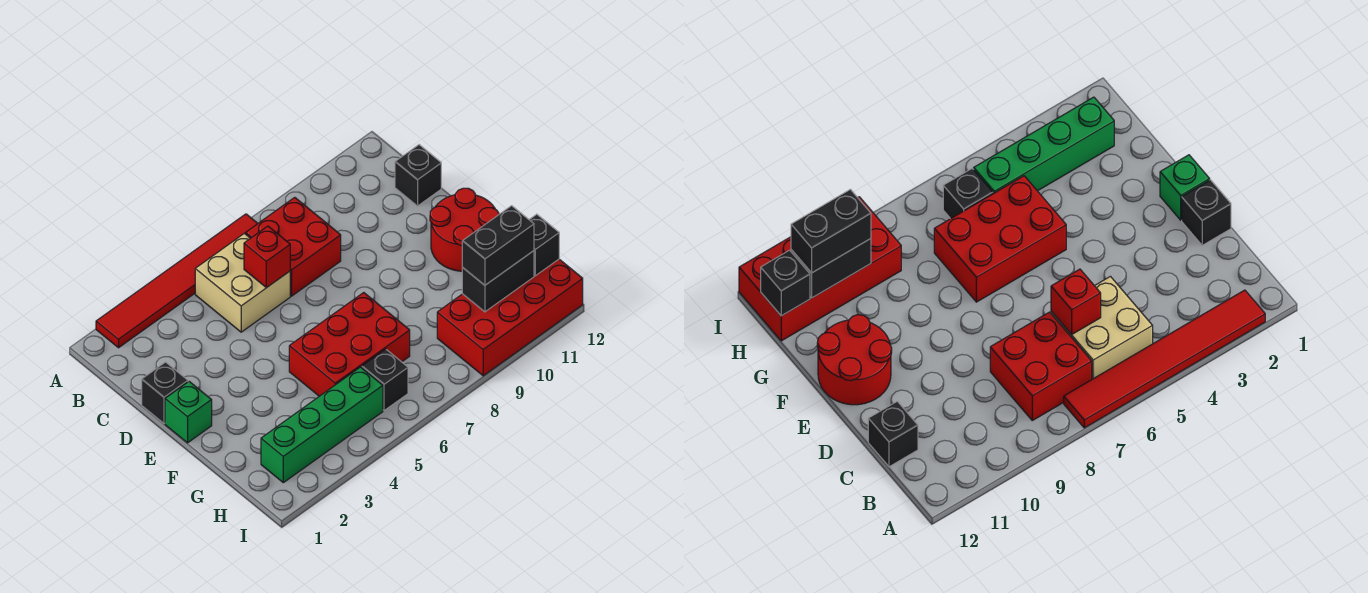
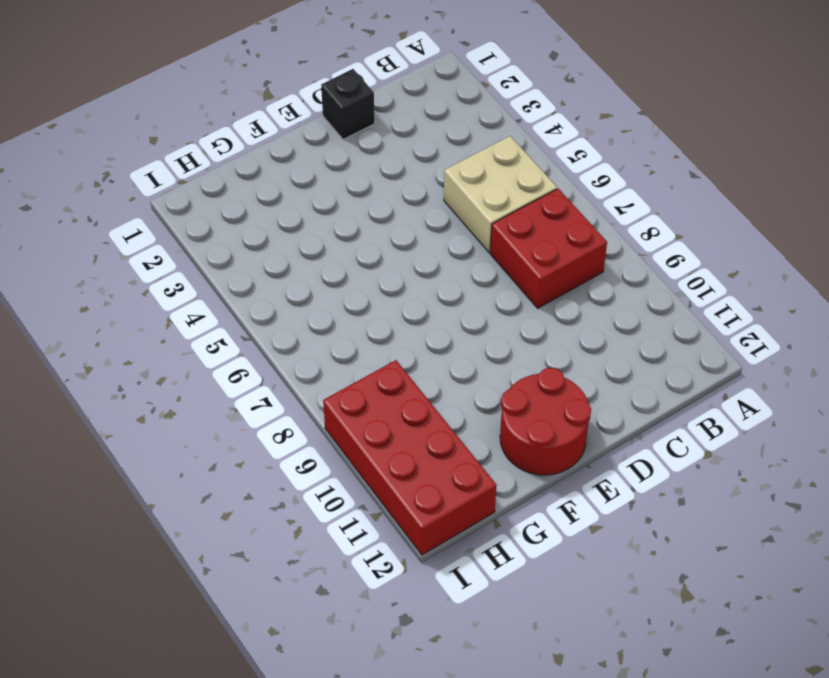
none -> red tile A2:A7 level 1
none -> black brick C12 level 1
none -> green brick E1 level 1

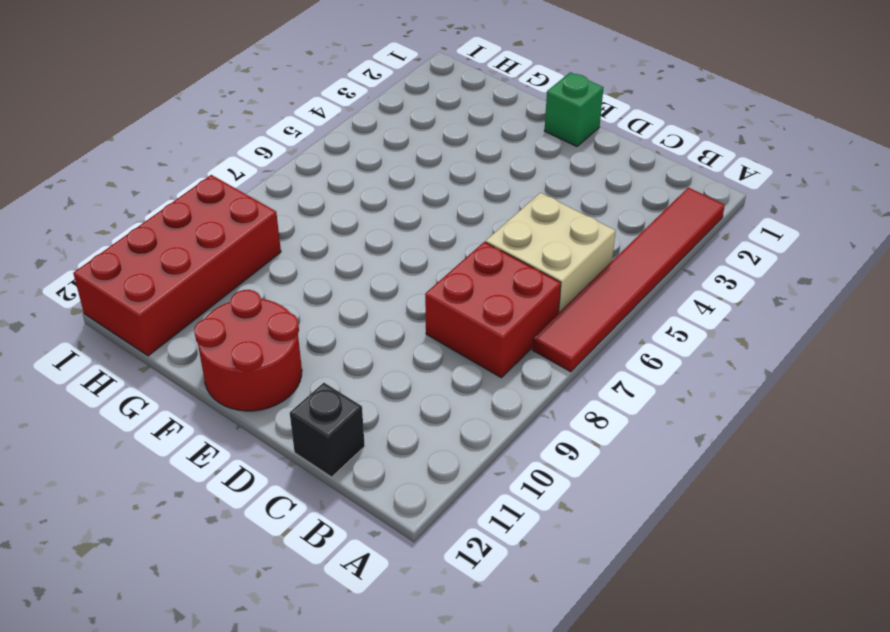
none -> black brick D1 level 1
none -> red brick F5:G7 level 1
none -> green brick H2:H5 level 1

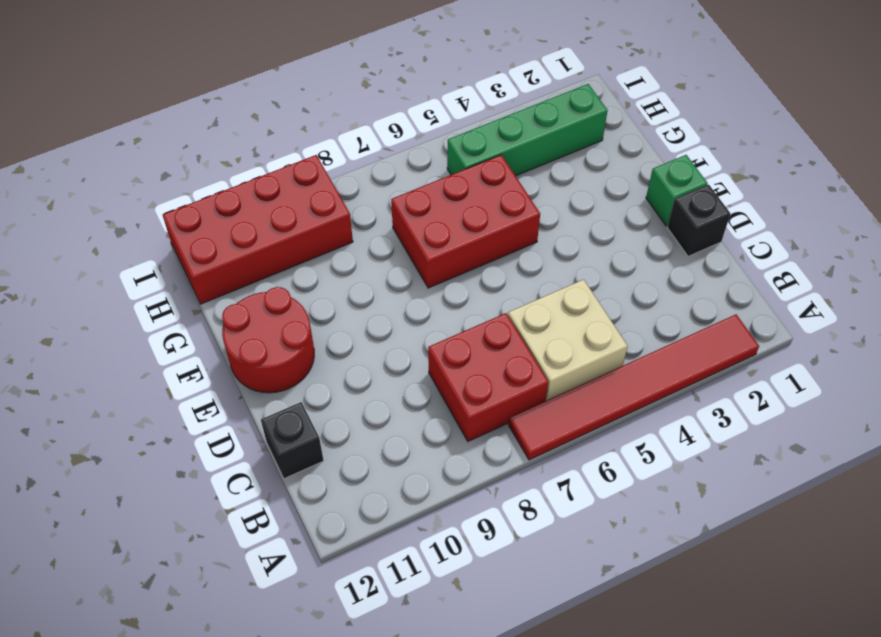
none -> black brick H6 level 1
none -> red brick C6 level 2
none -> black brick H10:H11 level 2

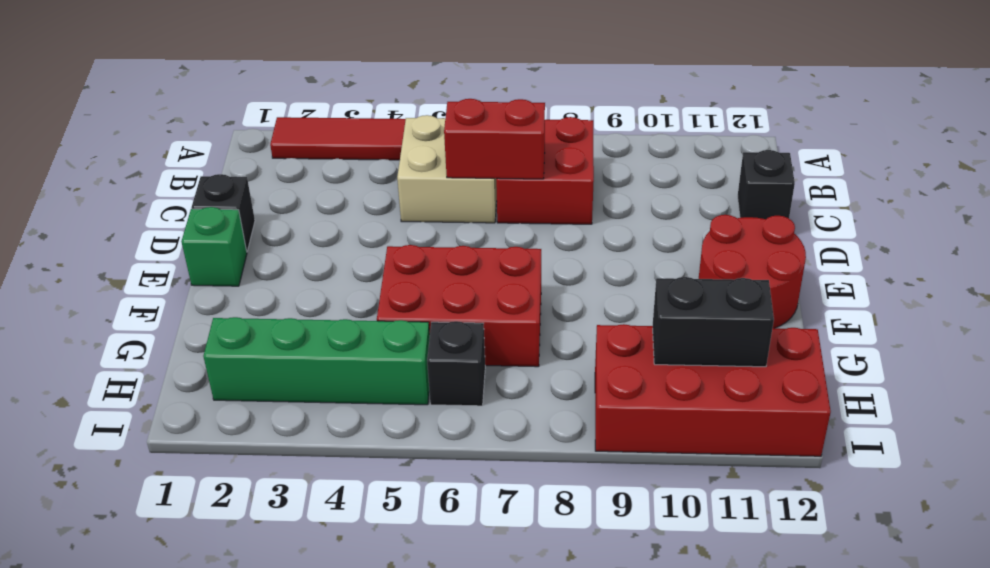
red brick C6:C7 level 2 -> red brick C6 level 2
none -> black brick H12 level 2
none -> black brick H10:H11 level 3

